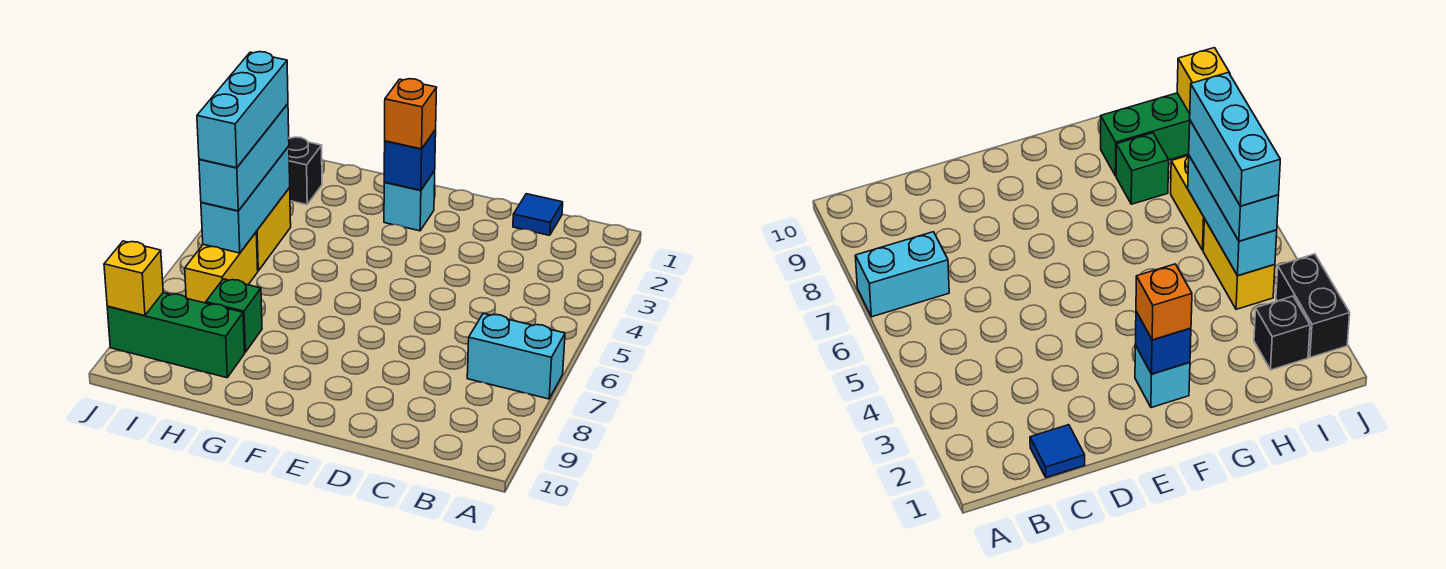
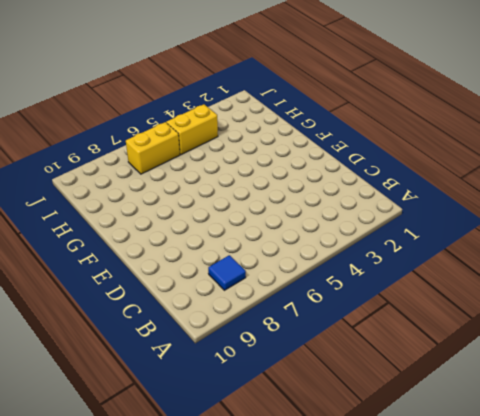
blue tile B8 level 1 -> blue tile C1 level 1
none -> cyan brick A7:B7 level 1
none -> cyan brick F2 level 1
none -> green brick H8 level 1

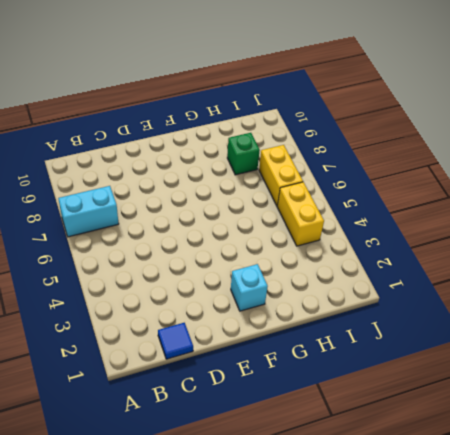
none -> green brick H9:J9 level 1
none -> black brick I2 level 1
none -> black brick J2:J3 level 1

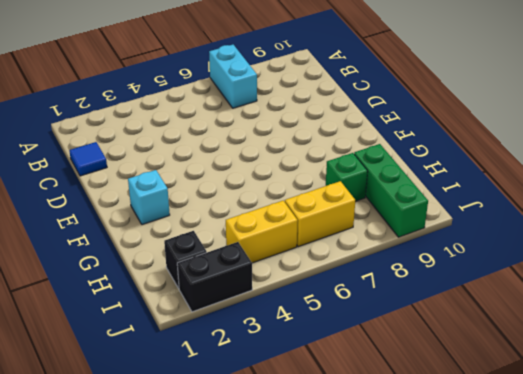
none -> blue brick F2 level 2
none -> cyan brick I4:I6 level 2
none -> yellow brick J9 level 2

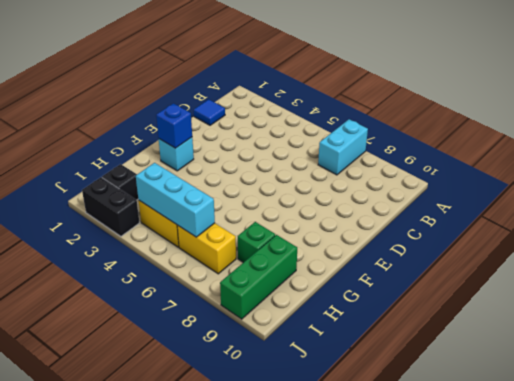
none -> yellow brick J9 level 2
none -> orange brick F2 level 3
none -> cyan brick I4:I6 level 3

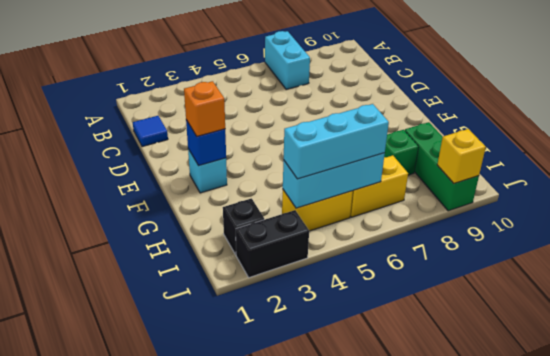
none -> cyan brick I4:I6 level 4

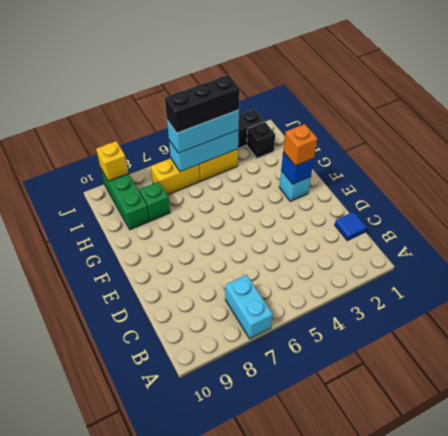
black brick I4:I6 level 4 -> cyan brick I4:I6 level 4

